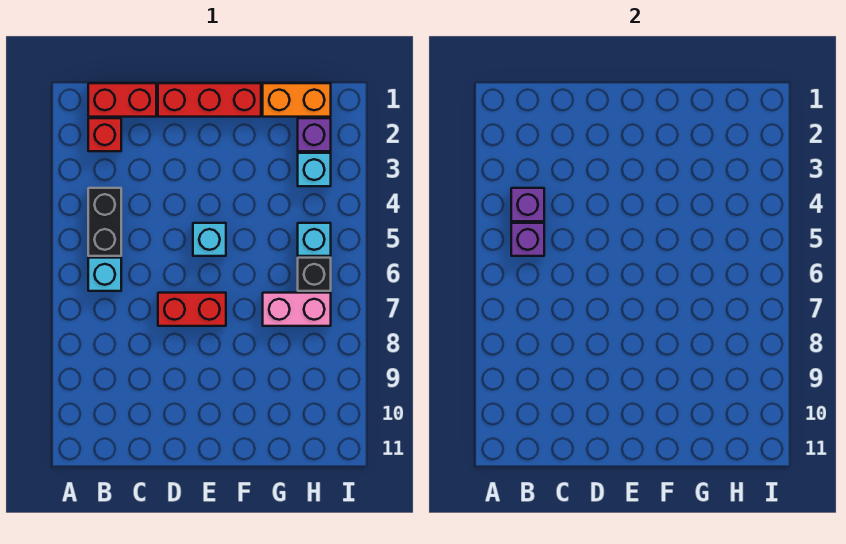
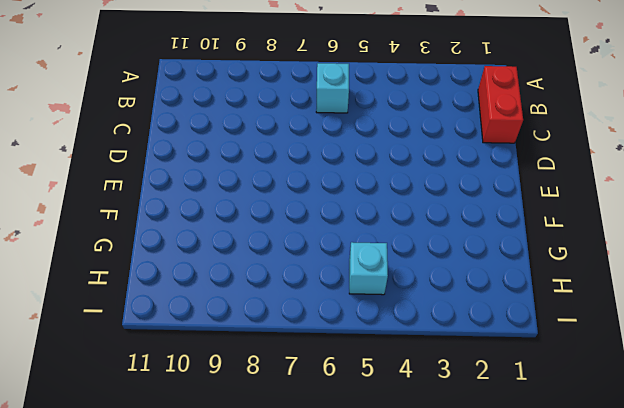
none -> red brick B2 level 1
none -> black brick B4:B5 level 1
none -> red brick D1:F1 level 1

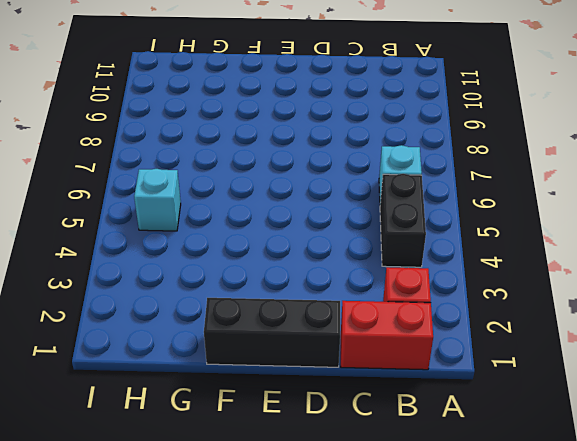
black brick D1:F1 level 1 -> red brick D1:F1 level 1
none -> red brick D7:E7 level 1
none -> cyan brick E5 level 1
none -> orange brick G1:H1 level 1

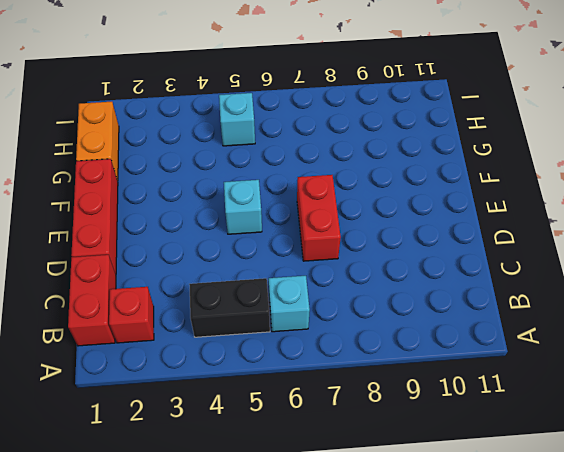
none -> pink brick G7:H7 level 1
none -> purple brick H2 level 1
none -> cyan brick H3 level 1

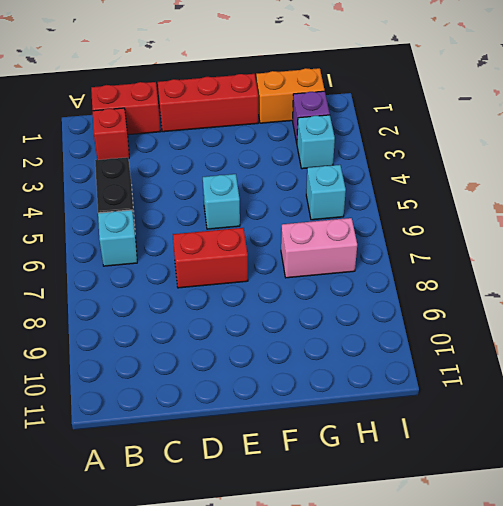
none -> black brick H6 level 1
none -> purple brick B4 level 2
none -> purple brick B5 level 2

